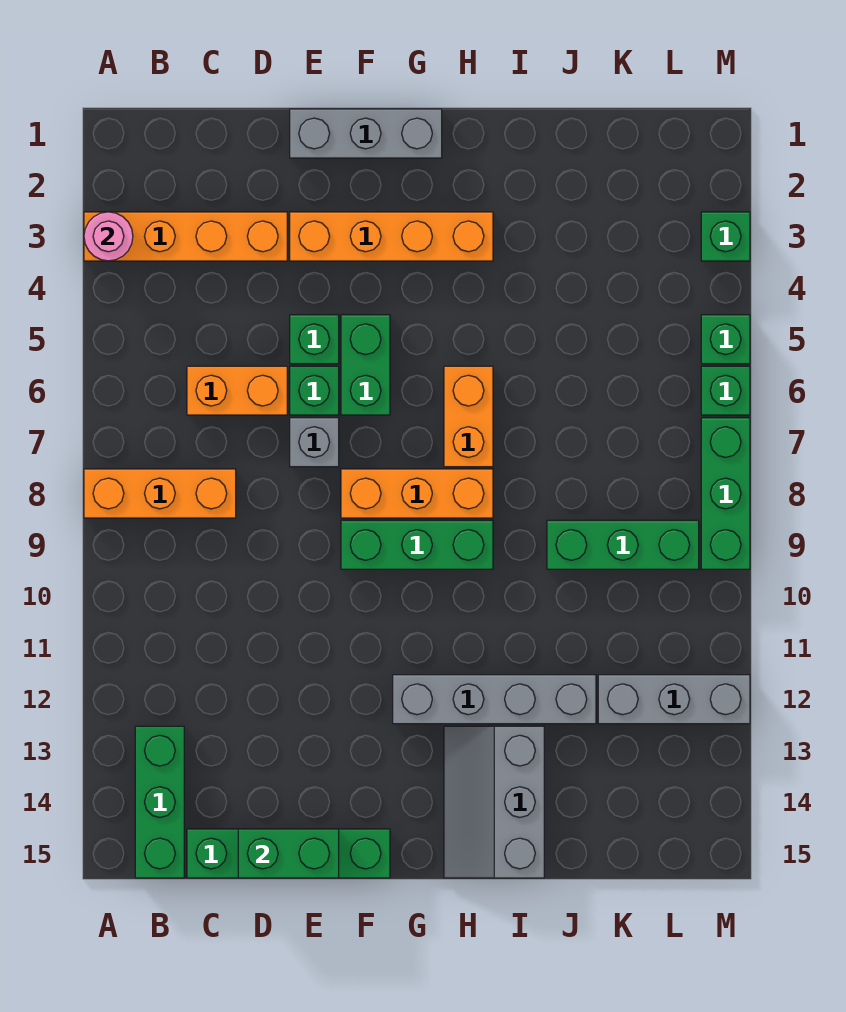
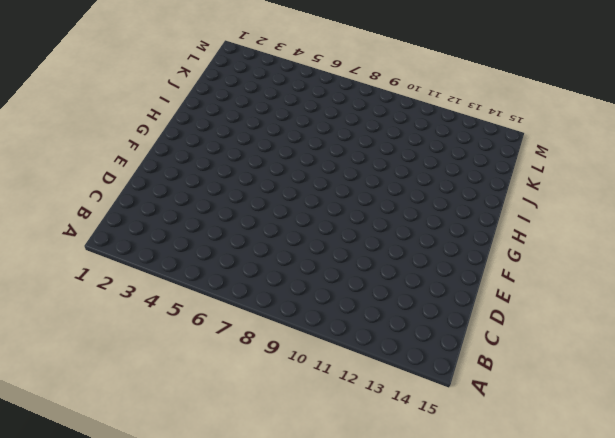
none -> orange brick A3:D3 level 1
none -> orange brick A8:C8 level 1
none -> green brick B13:B15 level 1

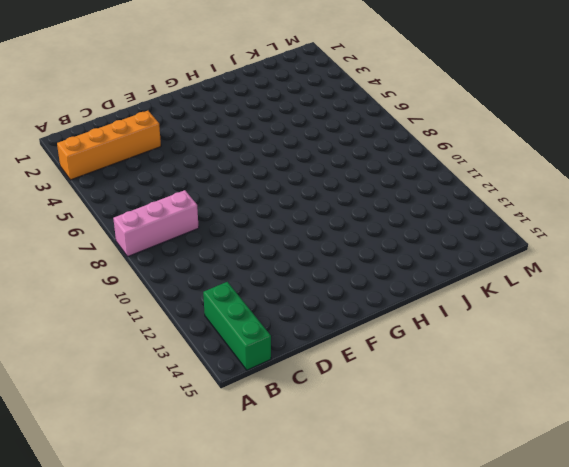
pink brick A8:C8 level 1 -> orange brick A8:C8 level 1
none -> orange brick C6:D6 level 1
none -> green brick C15:F15 level 1
none -> grey brick E1:G1 level 1

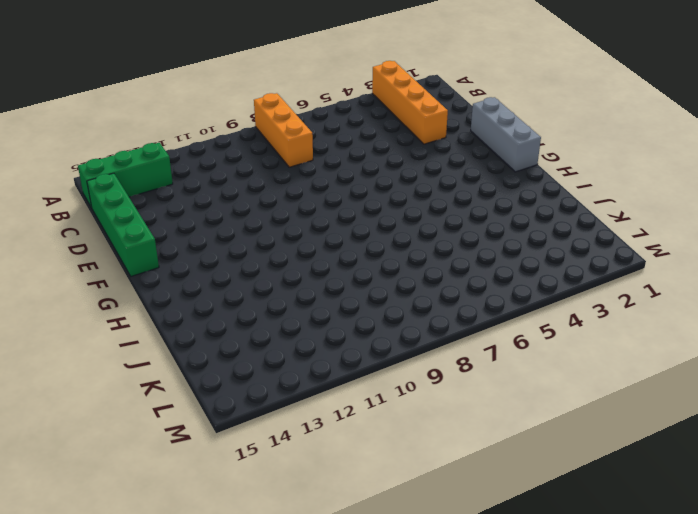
none -> orange brick C6:D6 level 1
none -> orange brick E3:H3 level 1
none -> green brick E5 level 1

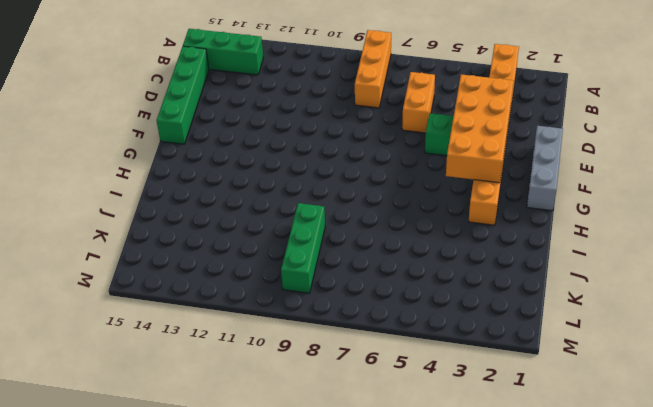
orange brick D3:G4 level 2 -> none
none -> green brick E6 level 1
none -> grey brick E7 level 1
none -> green brick F5:F6 level 1

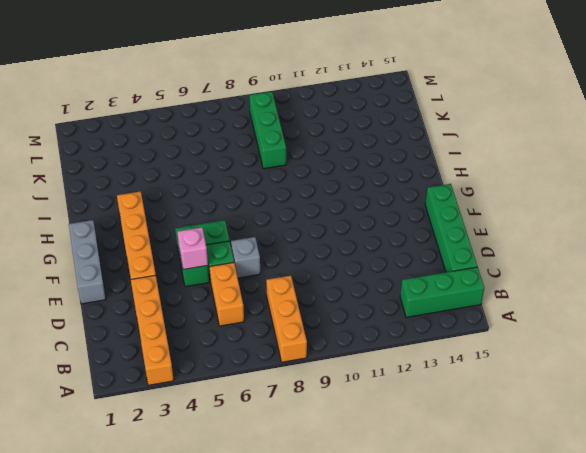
pink brick E5 level 2 -> none
none -> orange brick F8:H8 level 1
none -> green brick F9:H9 level 1
none -> grey brick G12:J12 level 1

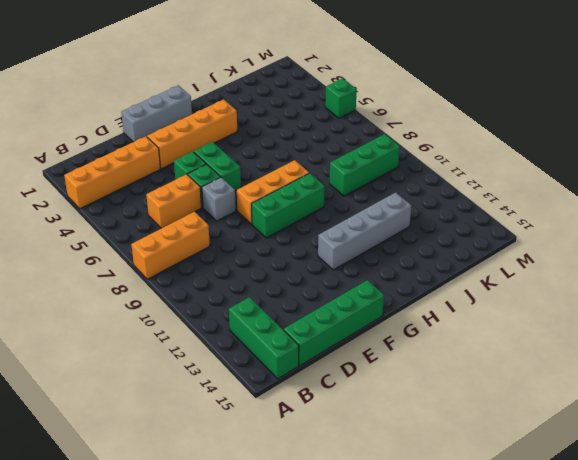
none -> orange brick H6:H7 level 1
none -> grey slope H13:I15 level 1 top I
none -> grey brick K12:M12 level 1

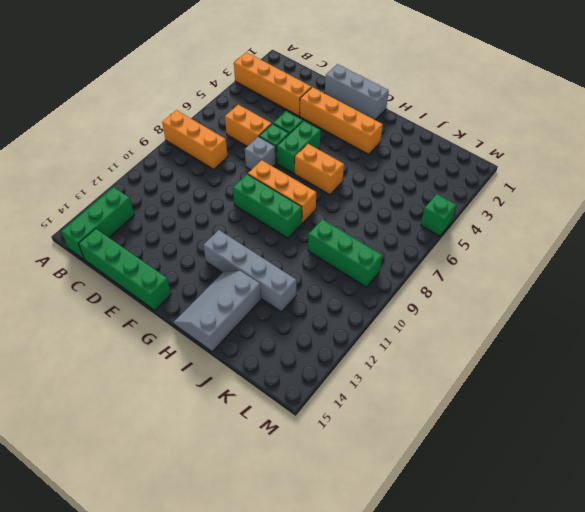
orange brick G6:H6 level 1 -> orange brick H6:H7 level 1
none -> grey brick K12:M12 level 1
none -> green brick M3 level 1
none -> green brick M6 level 1

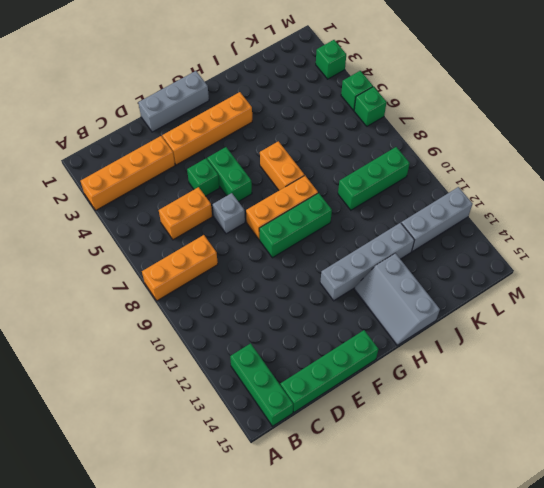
none -> green brick E6 level 1
none -> green brick M7:M9 level 1
none -> pink round brick A3 level 2

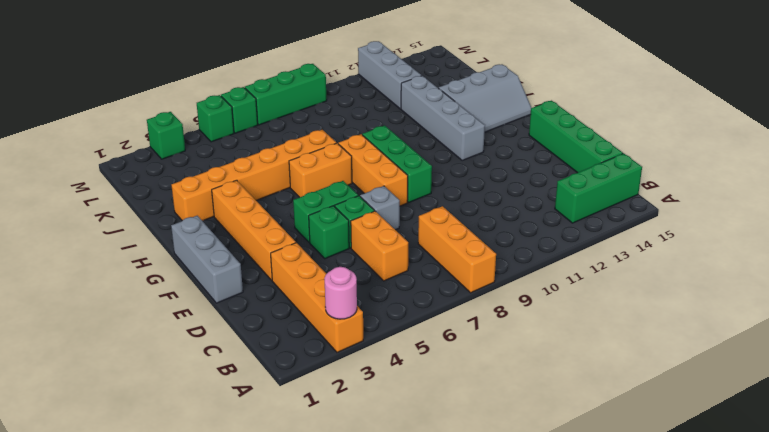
orange brick I2:I7 level 1 -> none
none -> green brick J9:L9 level 1
none -> green brick D15:E15 level 2

